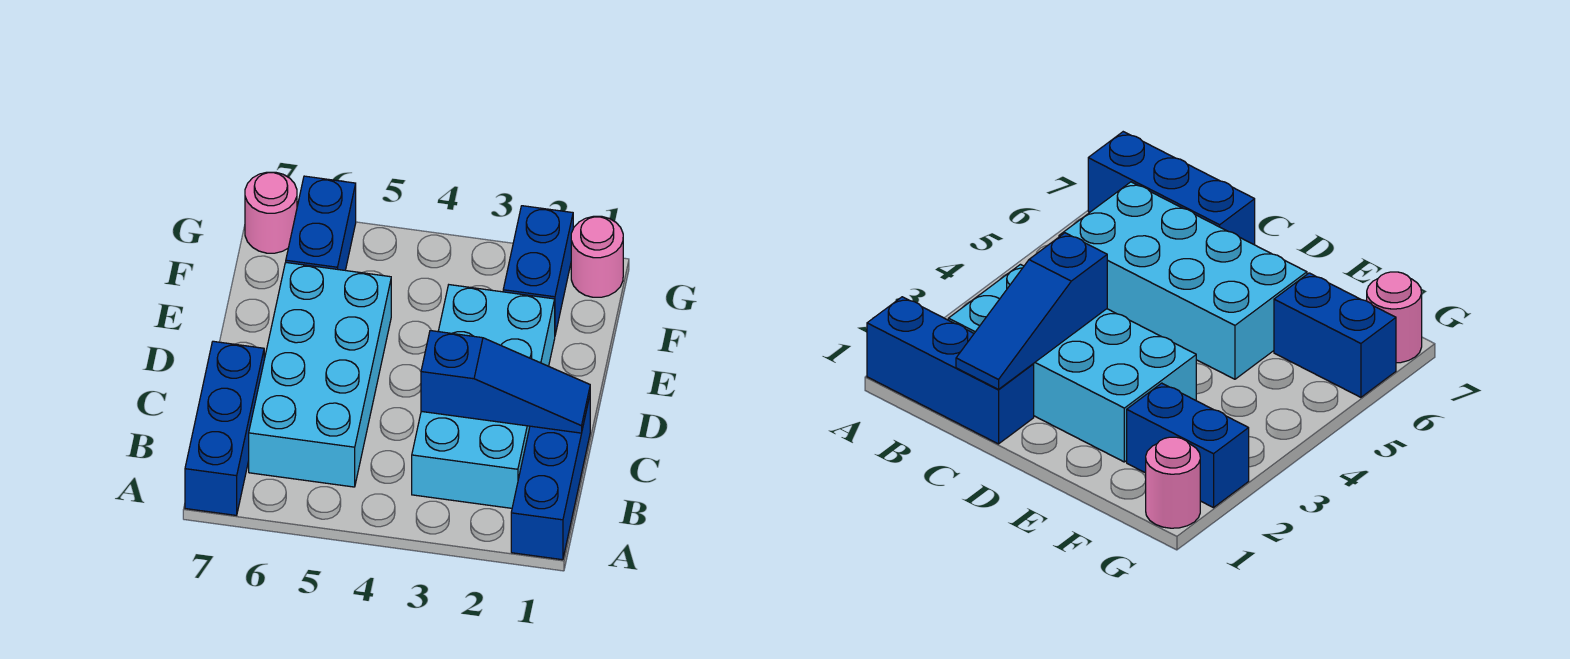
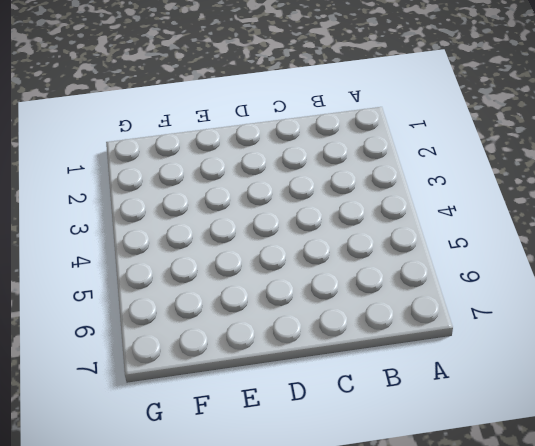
none -> blue brick A1:C1 level 1
none -> blue brick A7:C7 level 1

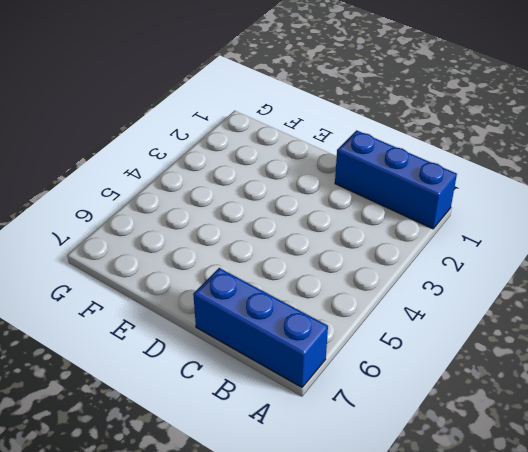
none -> cyan brick B2:E3 level 1
none -> cyan brick B5:E6 level 1

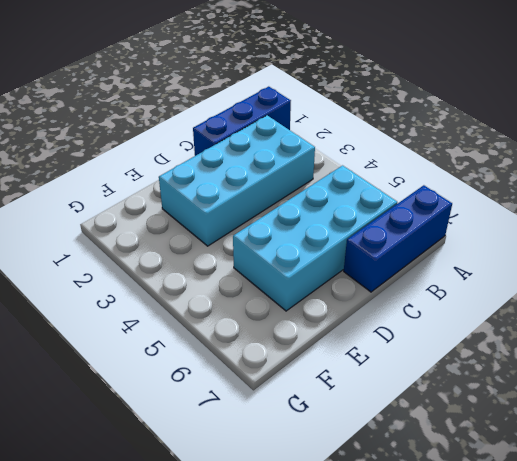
none -> blue brick F2:G2 level 1
none -> blue brick F6:G6 level 1

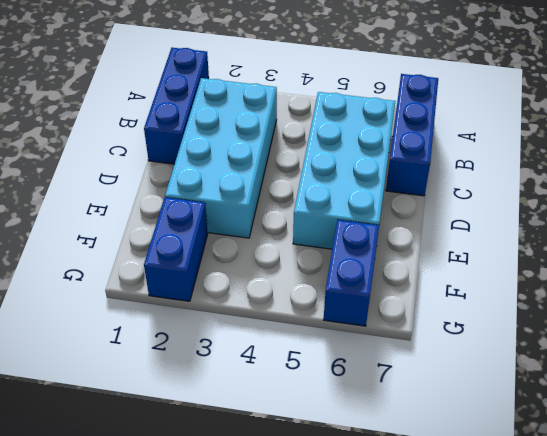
none -> pink round brick G1 level 1
none -> pink round brick G7 level 1

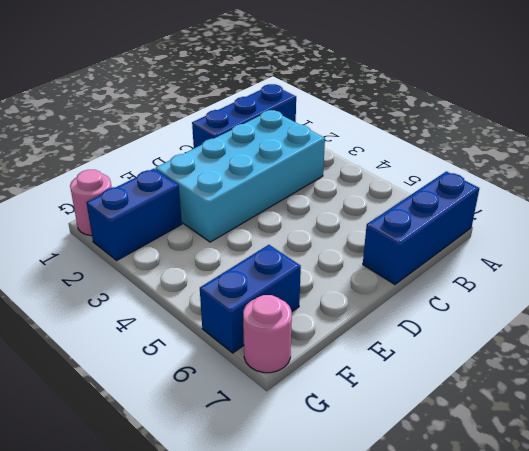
none -> cyan brick B5:E6 level 1
none -> blue slope C1:C3 level 2 top 3

